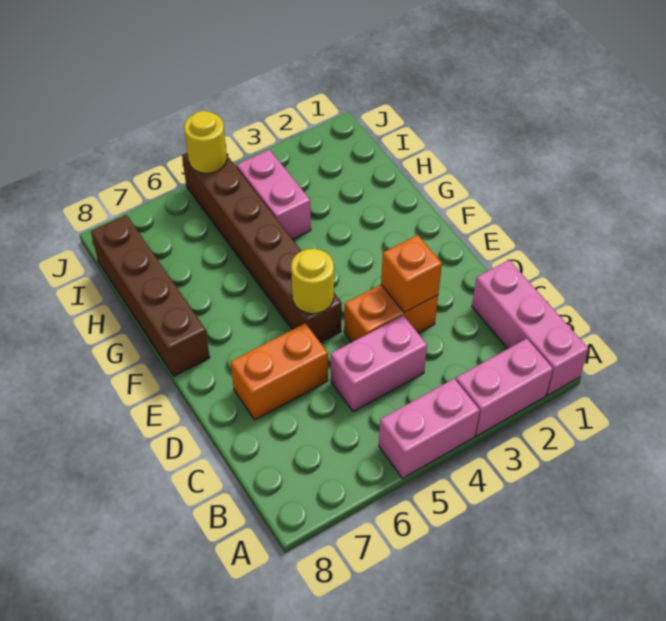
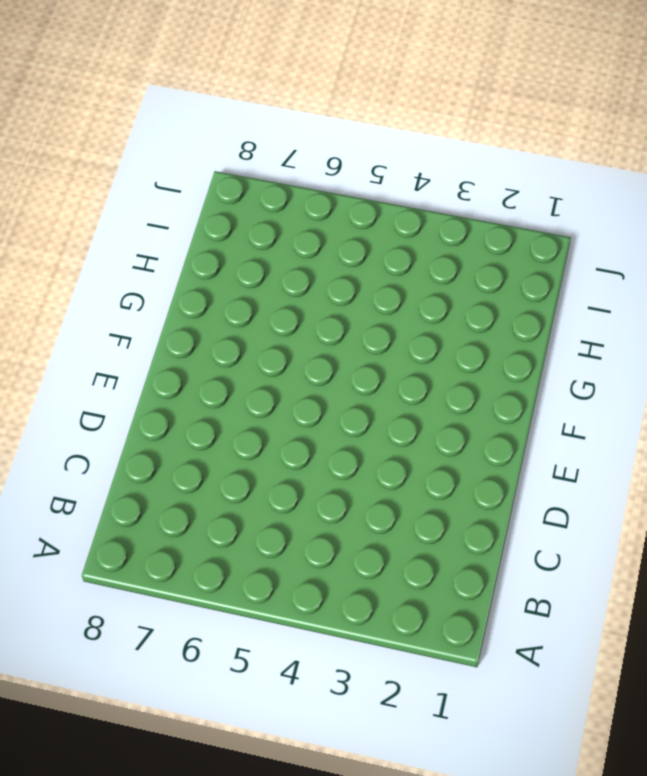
none -> pink brick A1:C1 level 1
none -> pink brick A2:A3 level 1
none -> pink brick A4:A5 level 1

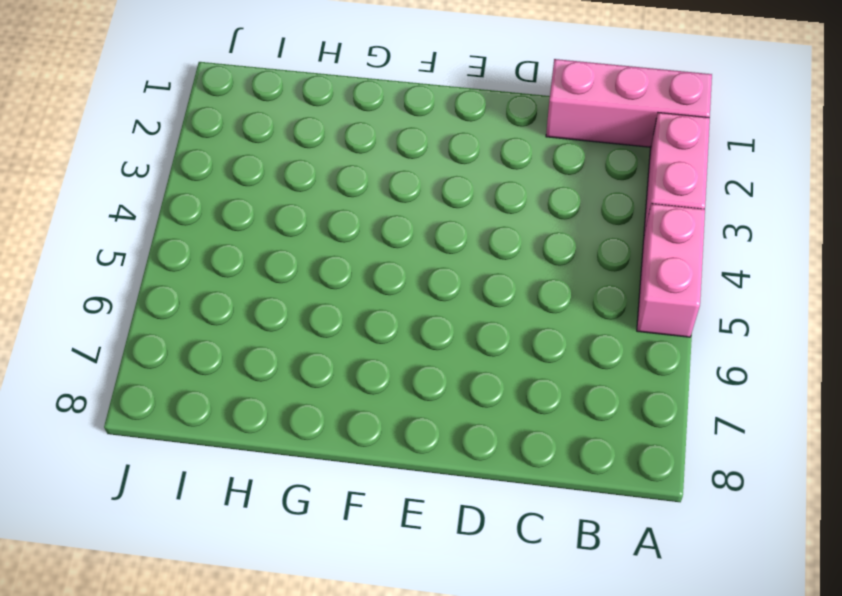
none -> pink brick C4:C5 level 1
none -> orange brick D3:D4 level 1
none -> orange brick D6:D7 level 1

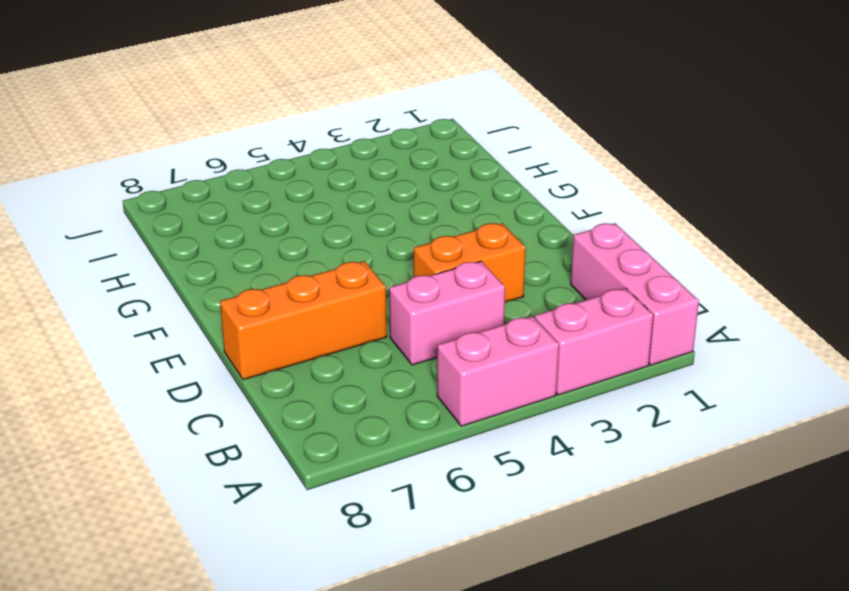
orange brick D6:D8 level 1 -> orange brick D6:D7 level 1
none -> brown brick E5:J5 level 1
none -> brown brick F8:I8 level 1
none -> pink brick H4:I4 level 1

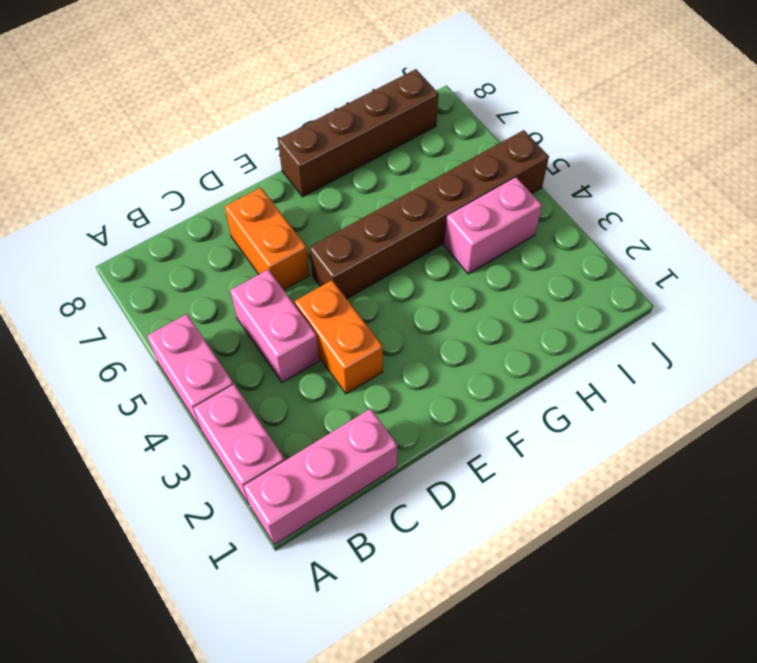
none -> orange brick D3 level 2
none -> yellow round brick E5 level 2
none -> yellow round brick J5 level 2

